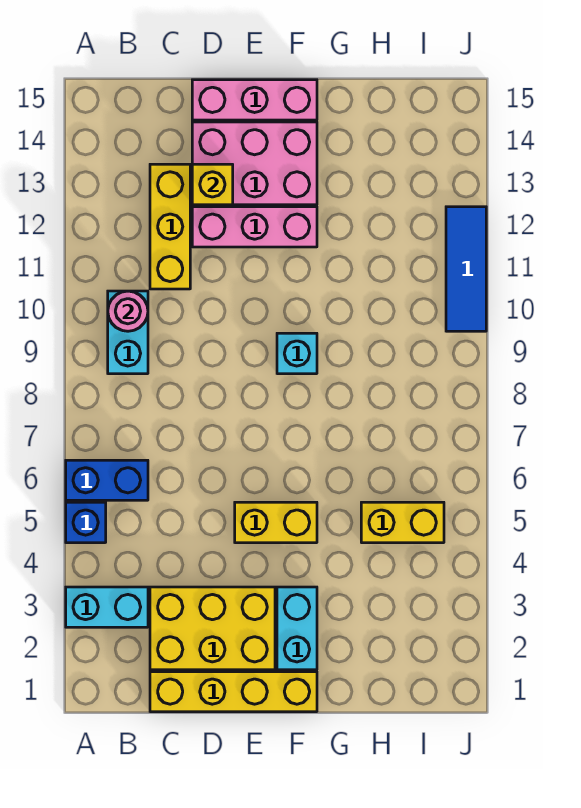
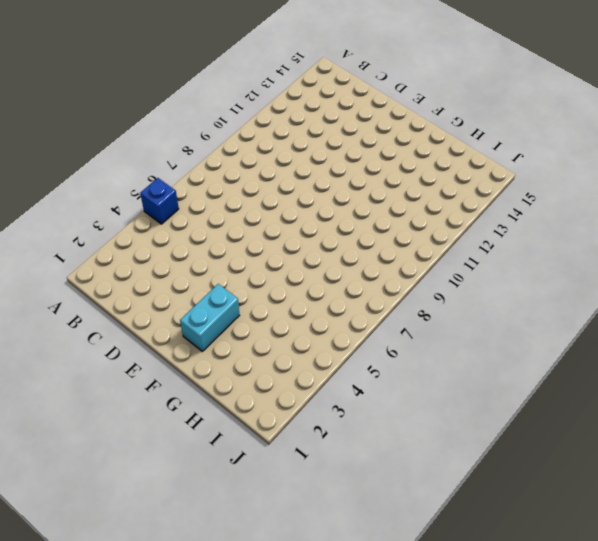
none -> cyan brick A3:B3 level 1
none -> blue brick A6:B6 level 1
none -> cyan brick B9:B10 level 1

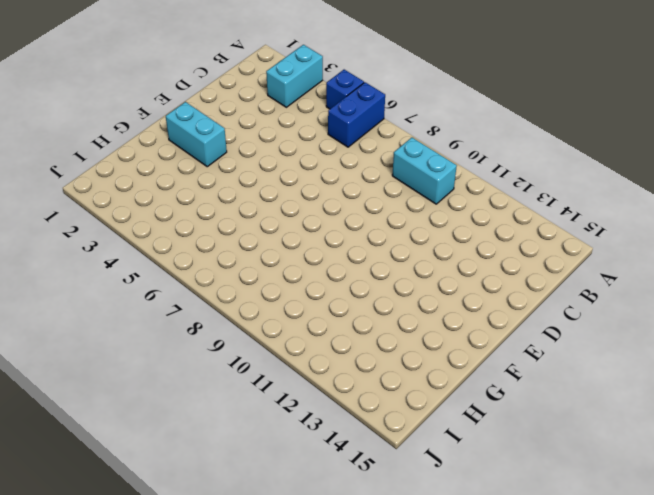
none -> yellow brick C1:F1 level 1
none -> yellow brick C2:E3 level 1
none -> yellow brick C11:C13 level 1

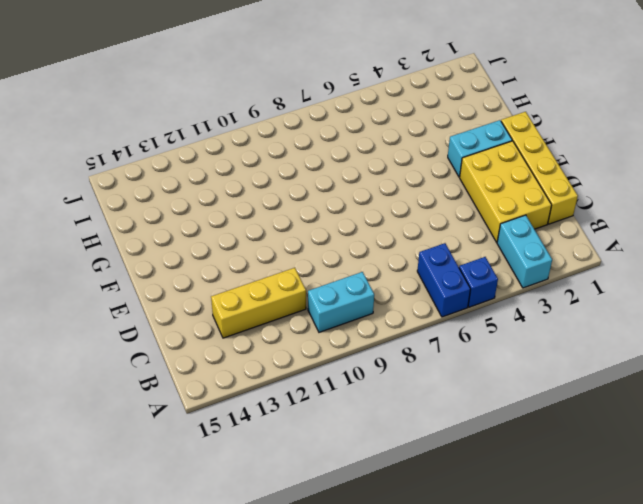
none -> pink brick D12:F12 level 1
none -> pink brick D13:F14 level 1
none -> pink brick D15:F15 level 1

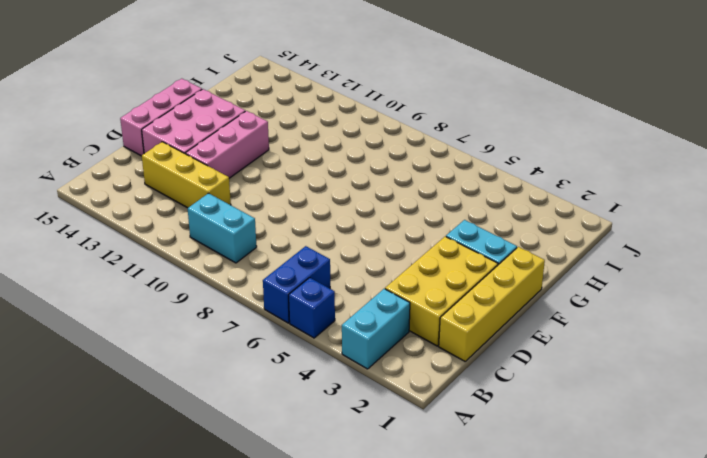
none -> yellow brick E5:F5 level 1
none -> cyan brick F9 level 1
none -> yellow brick H5:I5 level 1

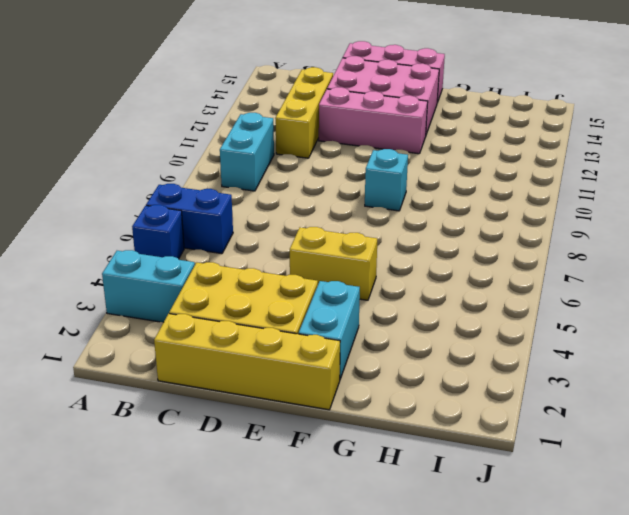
none -> yellow brick H5:I5 level 1
none -> blue tile J10:J12 level 1
none -> pink round brick B10 level 2

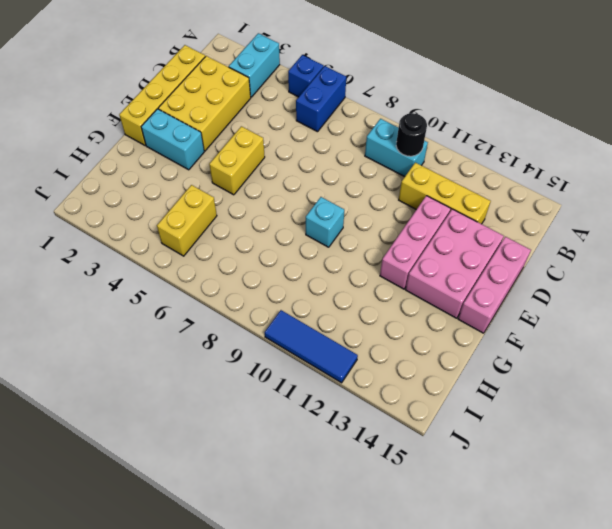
black round brick B10 level 2 -> pink round brick B10 level 2
none -> yellow brick D13 level 2

